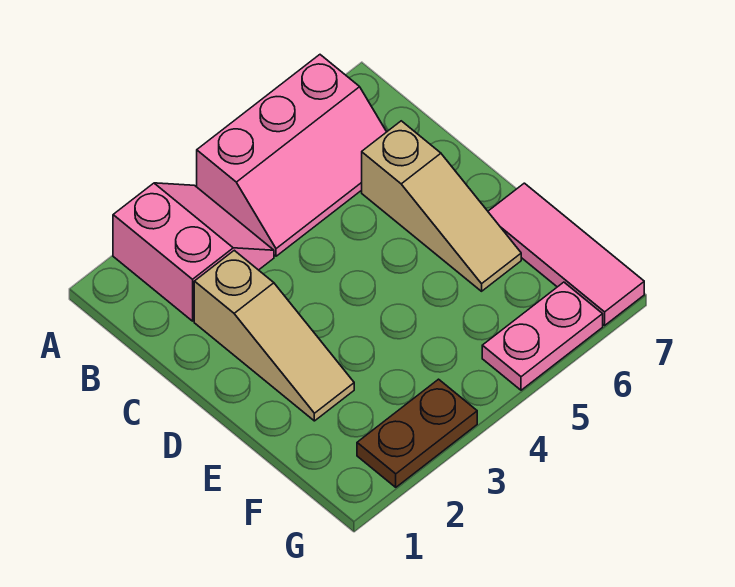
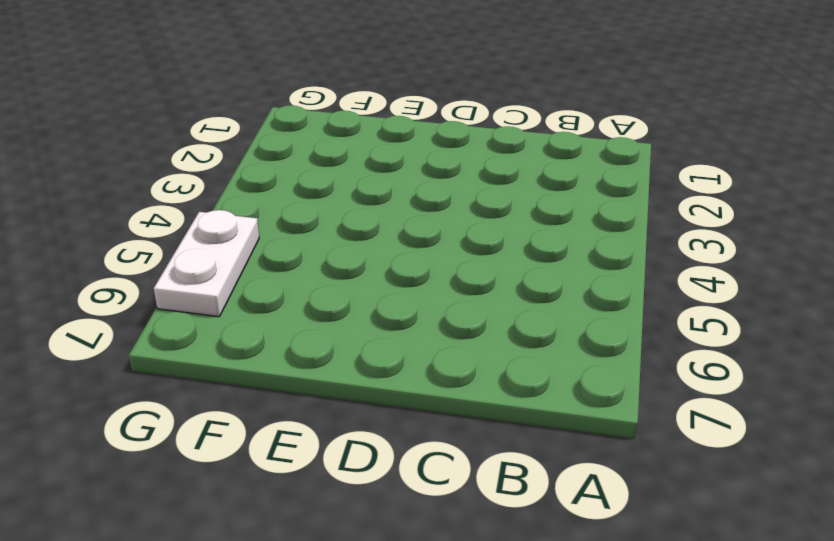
white plate G5:G6 level 1 -> pink plate G5:G6 level 1
none -> pink slope A2:B3 level 1 top 2
none -> pink slope A4:B6 level 1 top A

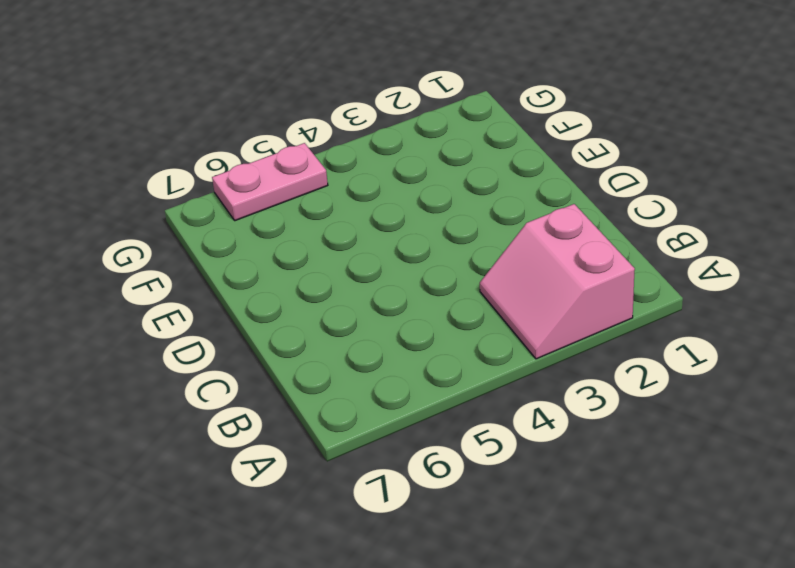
none -> pink slope A4:B6 level 1 top A
none -> tan slope C2:E2 level 1 top C

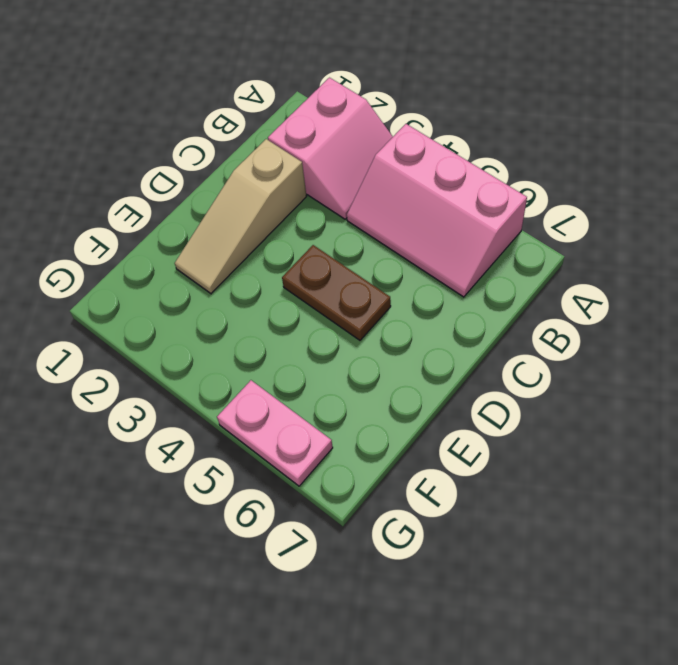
brown plate D4:D5 level 1 -> brown plate G2:G3 level 1
none -> tan slope C6:E6 level 1 top C
none -> pink tile E7:G7 level 1

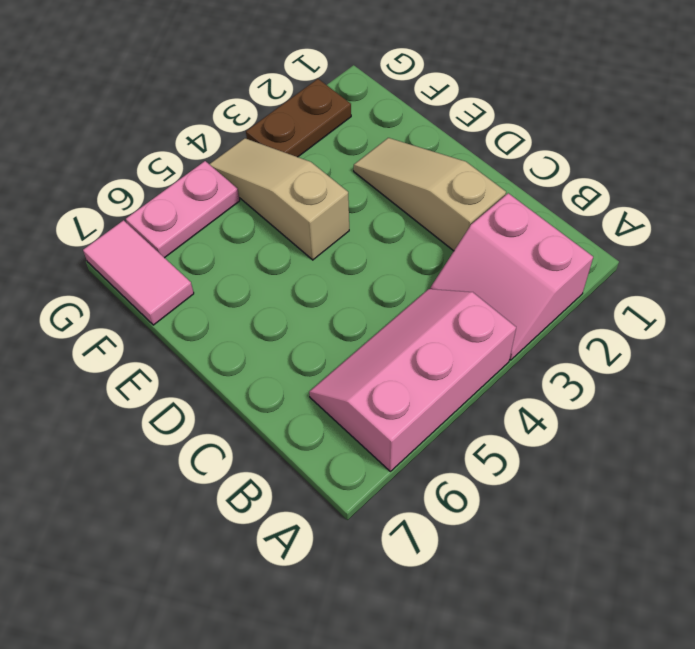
tan slope E4:G4 level 1 top E -> tan slope C6:E6 level 1 top C
pink tile F7:G7 level 1 -> pink tile E7:G7 level 1

